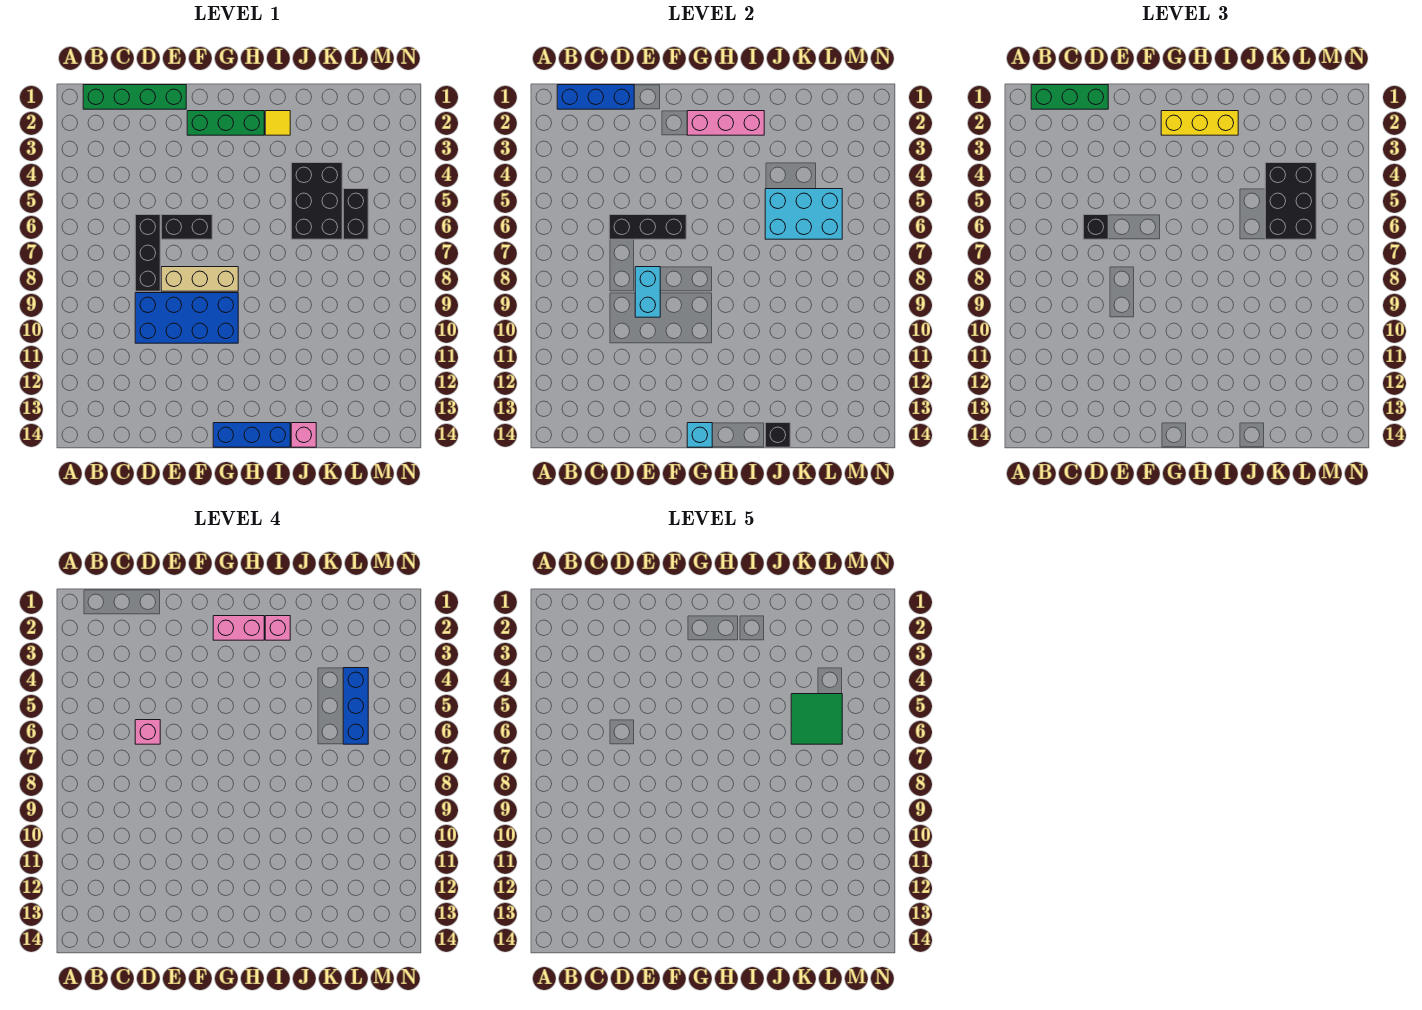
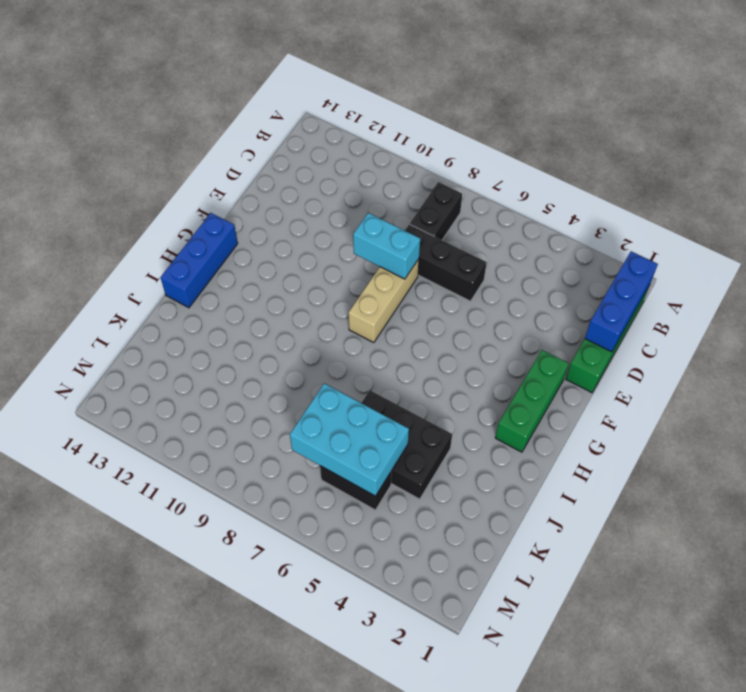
black brick B8:C8 level 1 -> black brick E6:F6 level 1
cyan brick K5:L7 level 2 -> cyan brick J5:L6 level 2
none -> blue brick D9:G10 level 1
none -> yellow tile I2 level 1
none -> pink brick J14 level 1

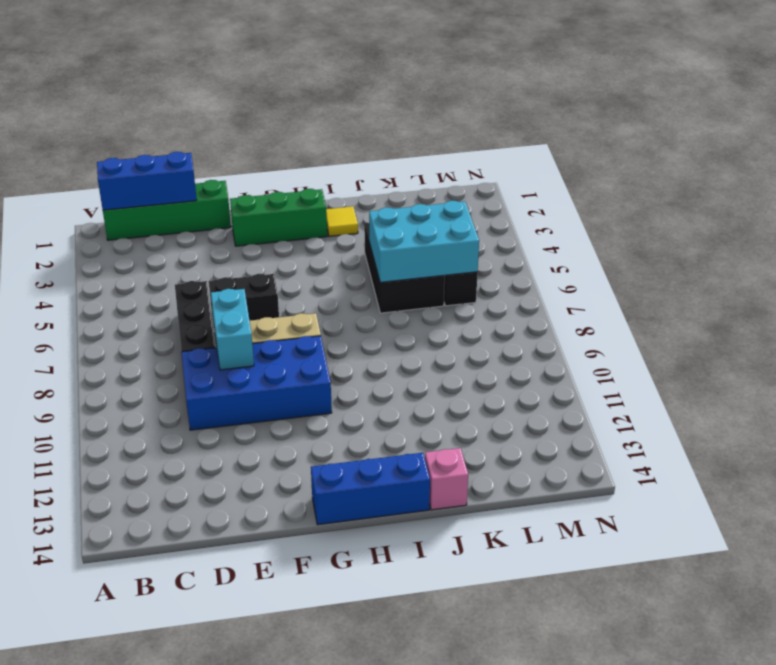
none -> black brick D6:F6 level 2
none -> pink brick G2:I2 level 2
none -> cyan brick G14 level 2

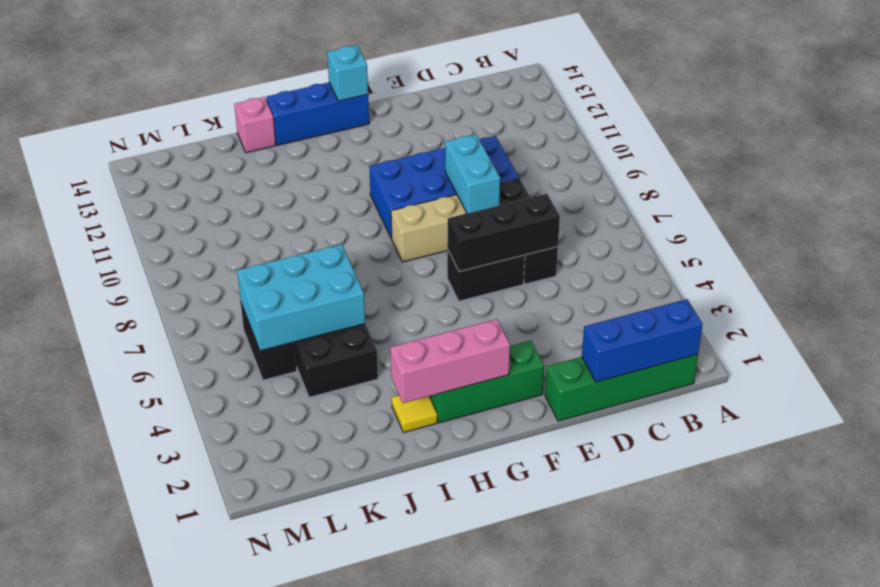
none -> black brick J14 level 2
none -> green brick B1:D1 level 3
none -> black brick D6 level 3

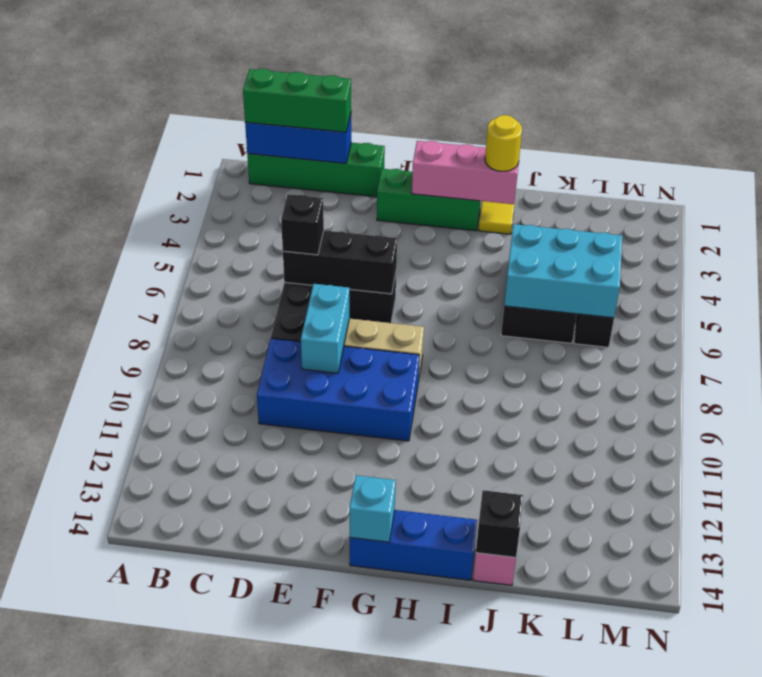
yellow round brick I2 level 3 -> yellow brick G2:I2 level 3
none -> black brick K4:L6 level 3
none -> pink brick D6 level 4
none -> pink brick G2:H2 level 4

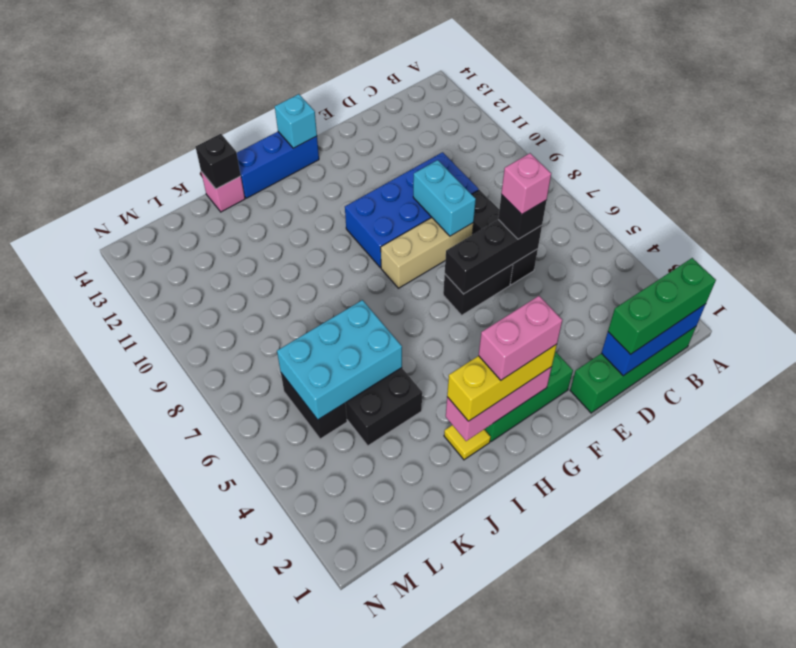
none -> black brick K4:L6 level 3
none -> pink brick I2 level 4
none -> blue brick L4:L6 level 4

